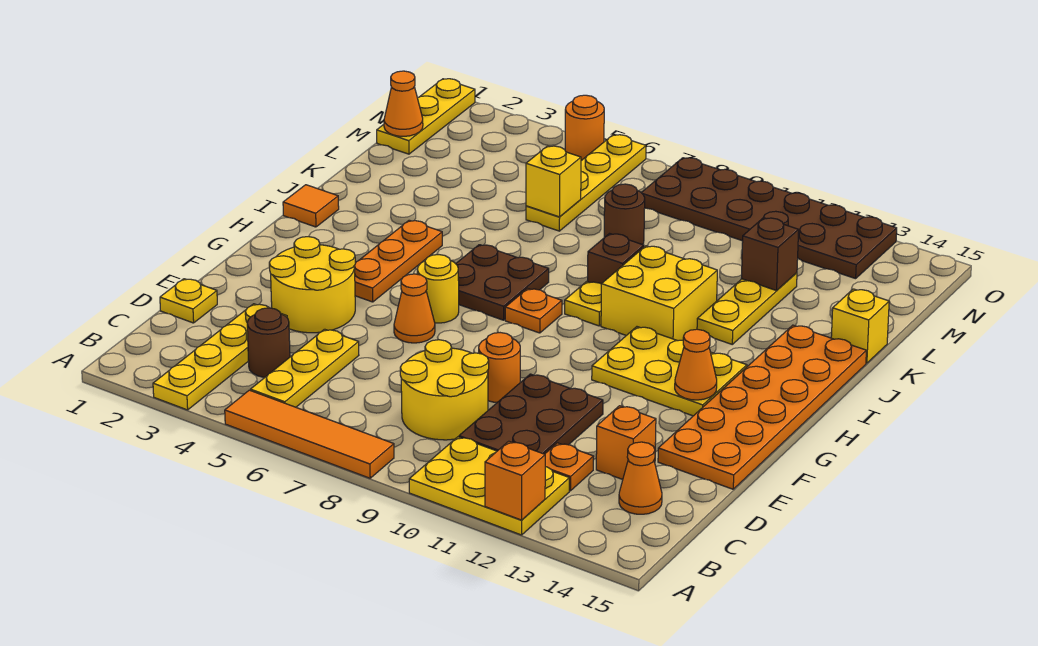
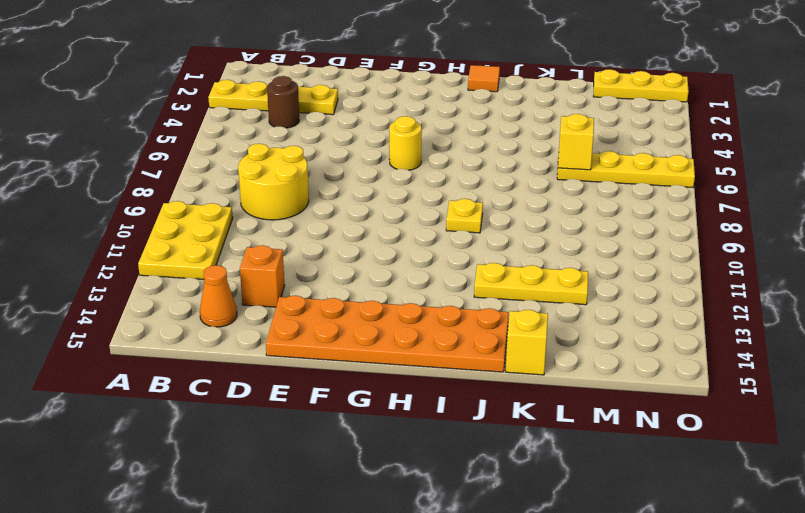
none -> orange tile A5:A8 level 1
none -> yellow plate B5:D5 level 1
none -> brown plate C10:E11 level 1
none -> orange plate C12 level 1

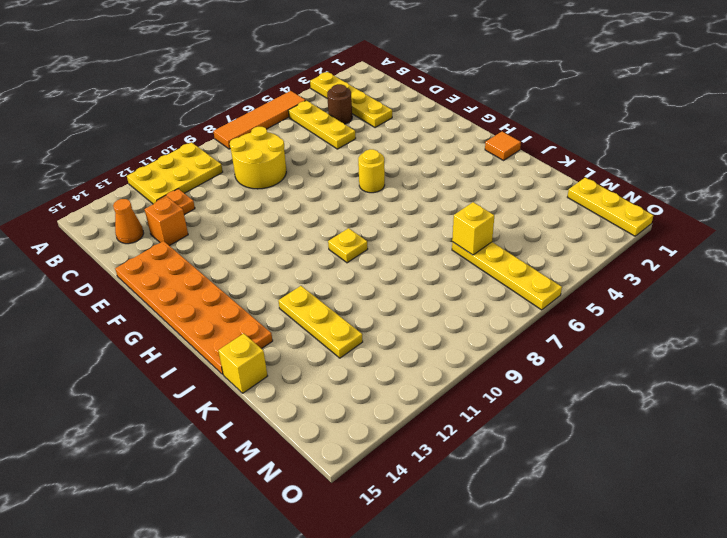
none -> brown plate C10:E11 level 1
none -> yellow plate D1 level 1
none -> yellow round brick E3:F4 level 1
none -> orange round brick E9 level 1

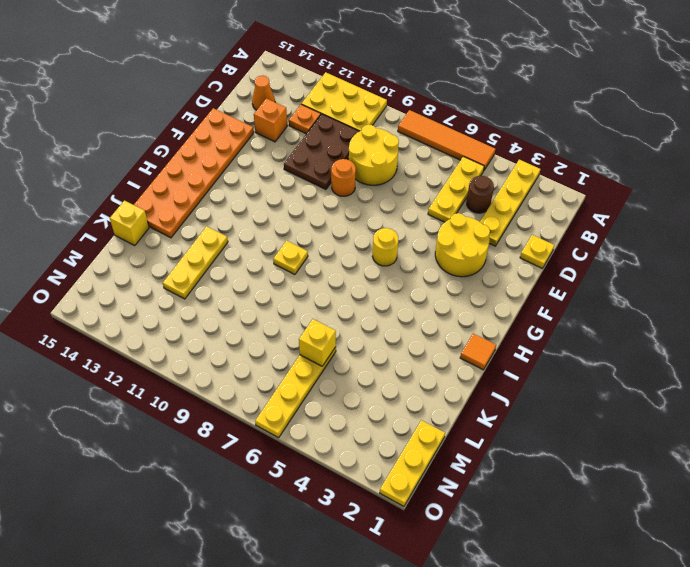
none -> orange cone F6 level 1
none -> orange plate G4:I4 level 1
none -> yellow plate G11:H13 level 1
none -> brown plate H6:I7 level 1

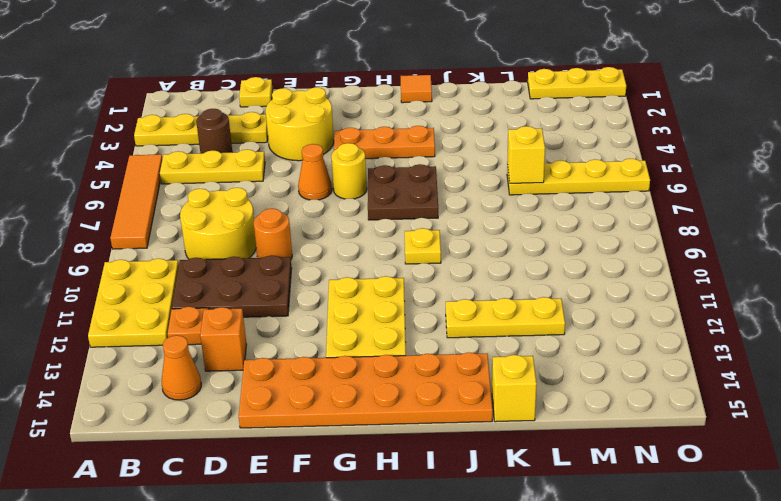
none -> orange plate H8 level 1
none -> yellow brick I10:J11 level 1
none -> brown brick J9 level 1
none -> brown round brick L8 level 1

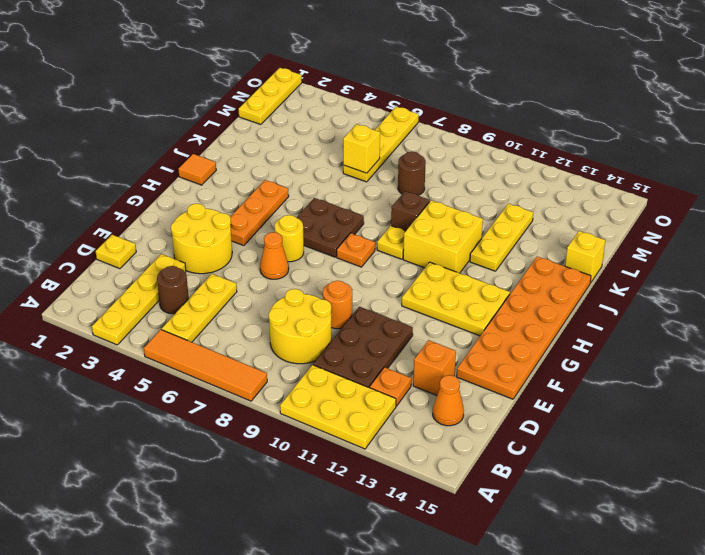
none -> brown plate N8:O13 level 1
none -> orange round brick O5 level 1
none -> orange brick A12 level 2
none -> orange cone G13 level 2

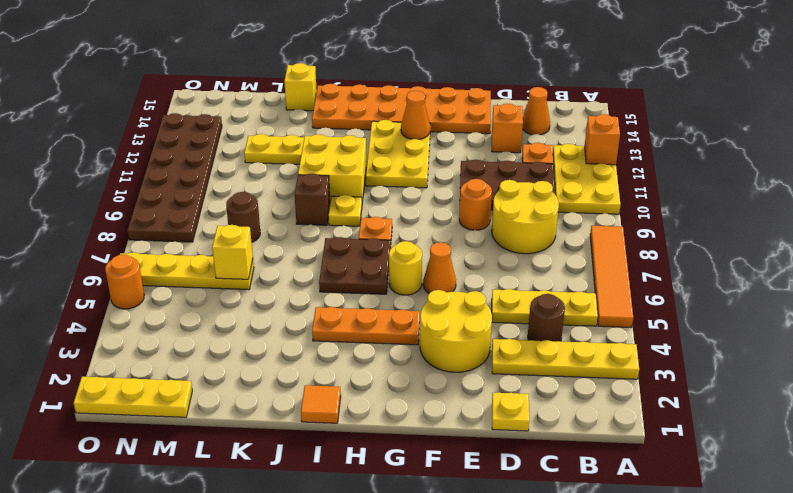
none -> brown brick L12 level 2
none -> orange cone M1 level 2

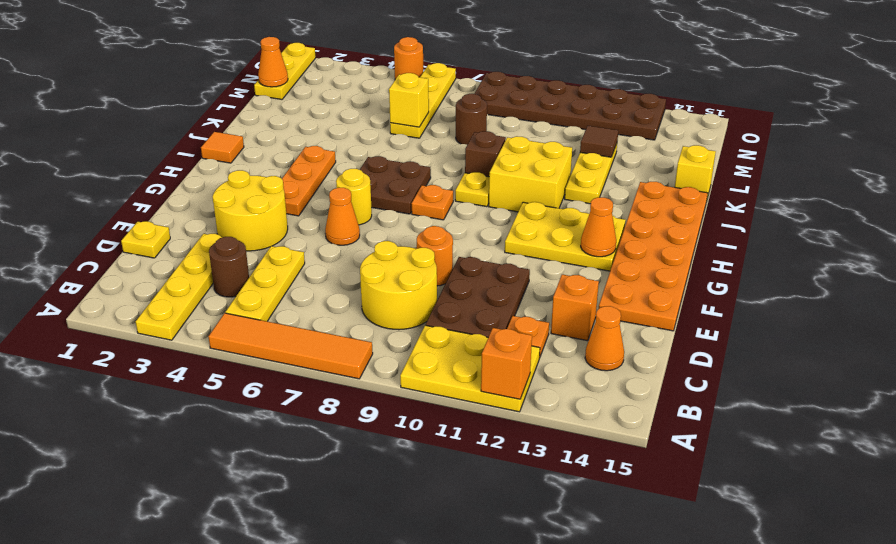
brown tile L12 level 2 -> brown brick L12 level 2

